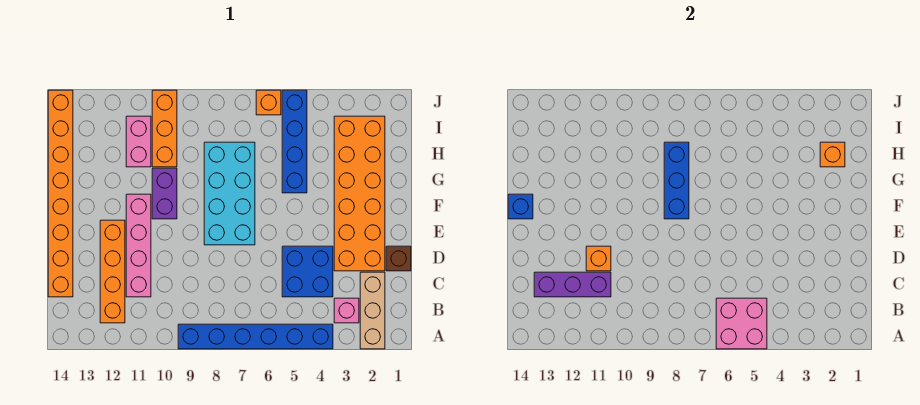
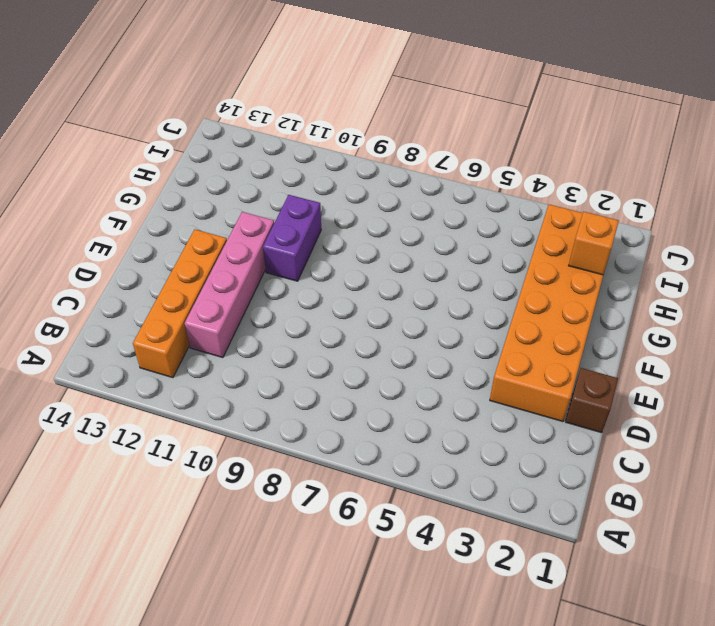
none -> tan brick A2:C2 level 1
none -> blue brick A4:A9 level 1
none -> pink brick B3 level 1

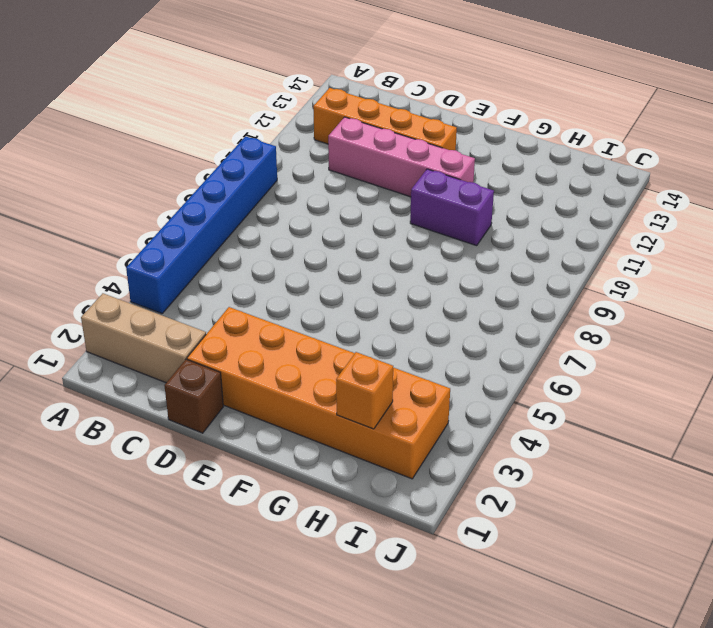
none -> pink brick B3 level 1
none -> blue brick C4:D5 level 1
none -> orange brick C14:J14 level 1

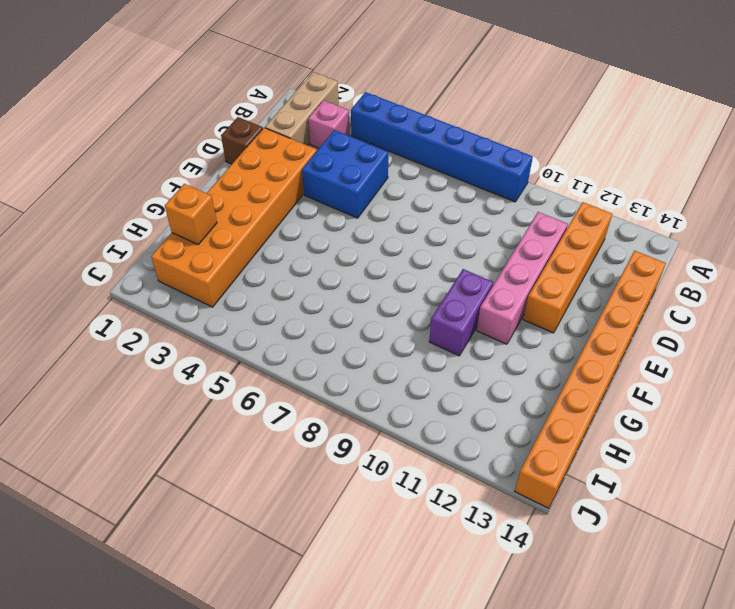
none -> cyan brick E7:H8 level 1
none -> blue brick G5:J5 level 1
none -> orange brick H10:J10 level 1

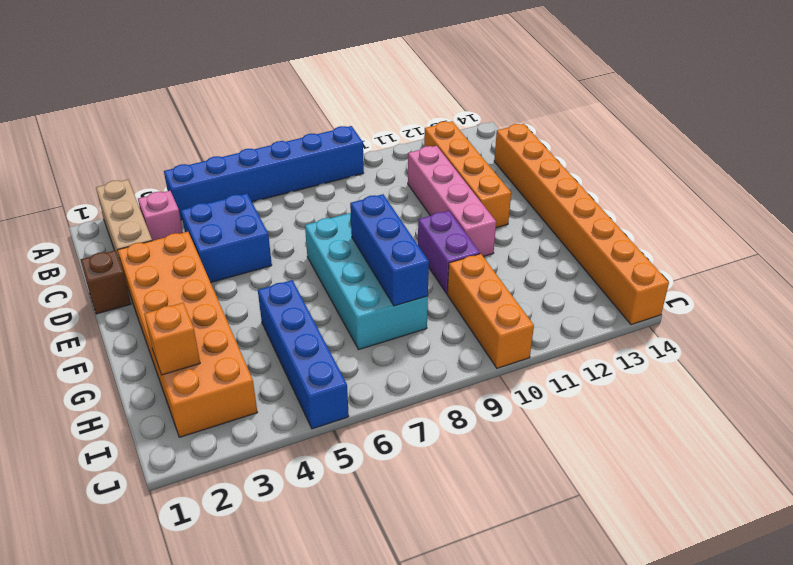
none -> pink brick H11:I11 level 1
none -> orange brick J6 level 1
none -> pink brick A5:B6 level 2

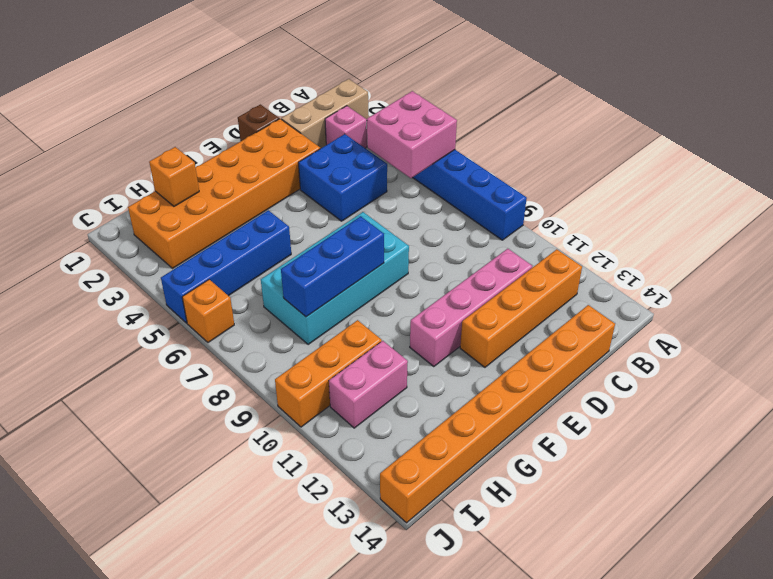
none -> purple brick F10:G10 level 1
none -> purple brick C11:C13 level 2
none -> orange brick D11 level 2

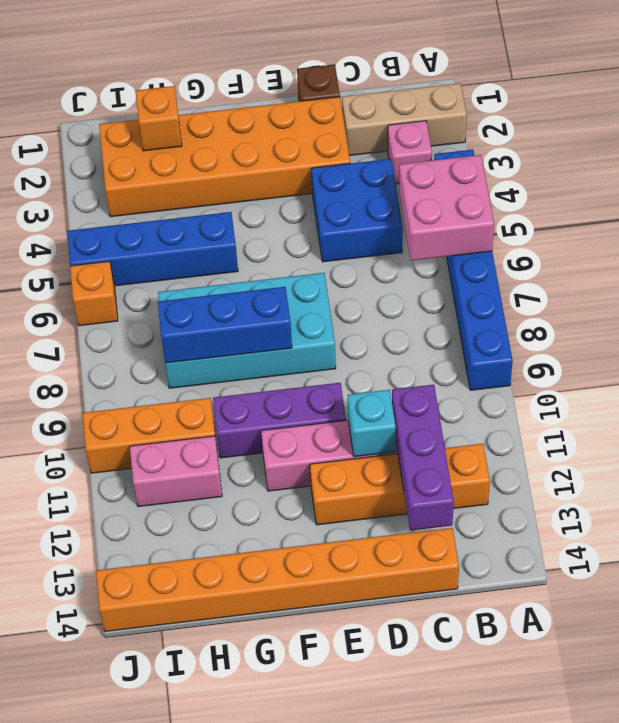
cyan brick D11 level 2 -> orange brick D11 level 2
purple brick E10:G10 level 1 -> purple brick F10:G10 level 1
none -> blue brick F14 level 2

